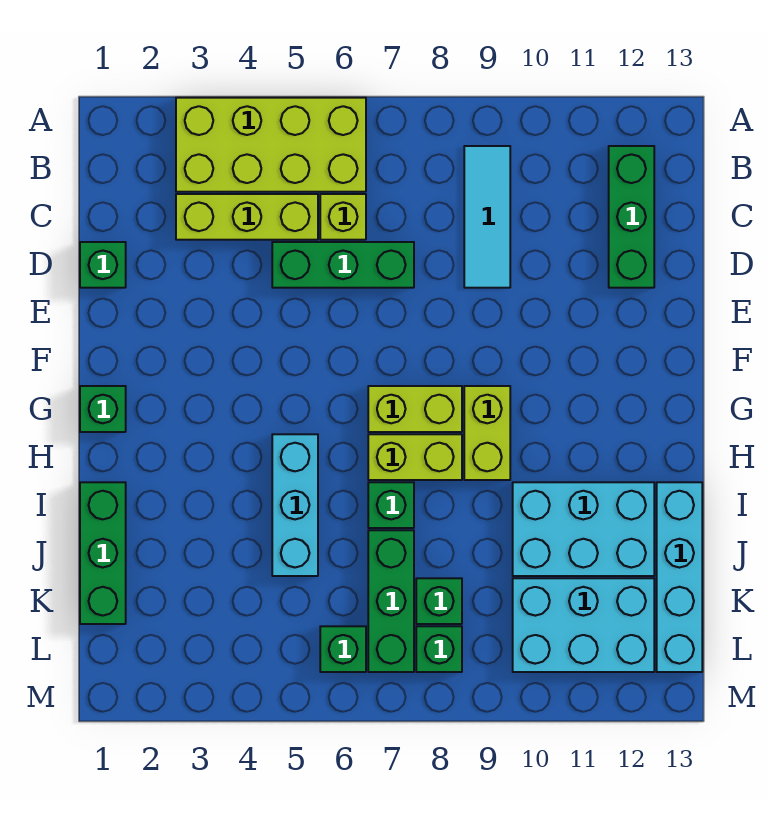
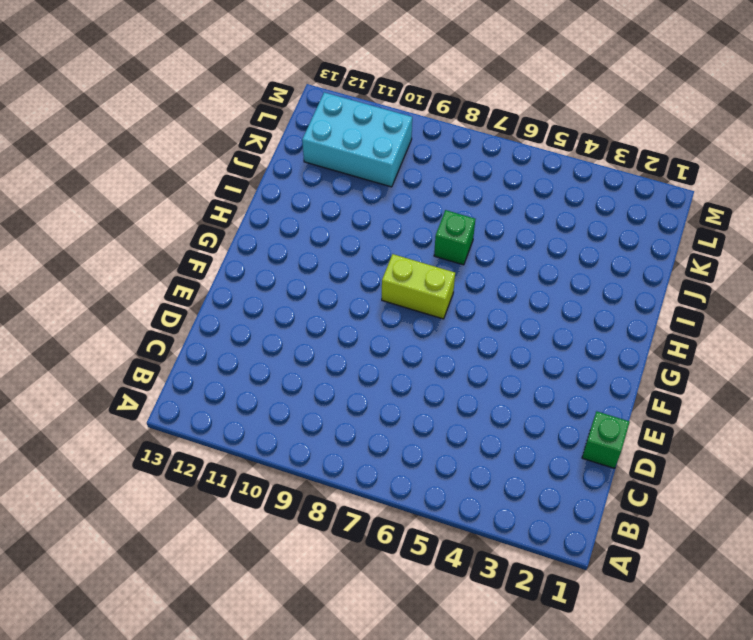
none -> lime brick A3:B6 level 1
none -> cyan tile B9:D9 level 1
none -> green brick B12:D12 level 1

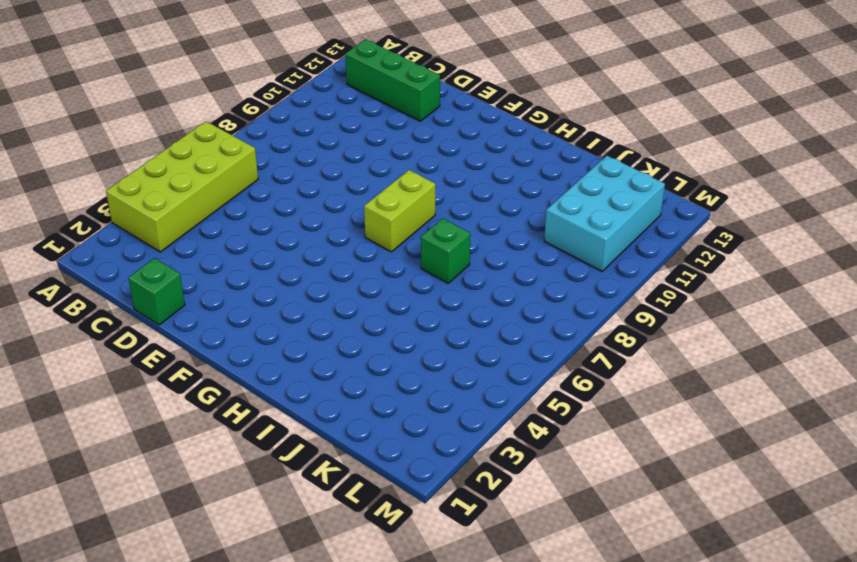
none -> cyan tile B9:D9 level 1
none -> lime brick C3:C5 level 1
none -> lime brick C6 level 1

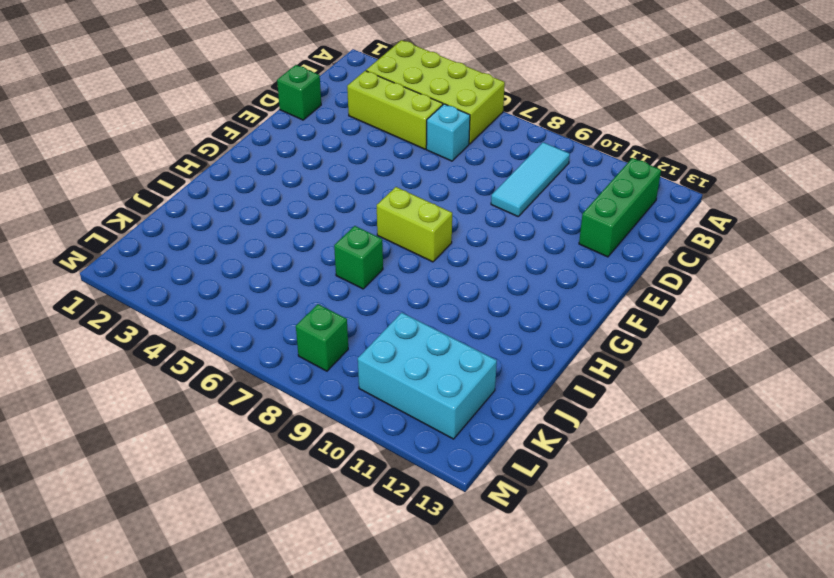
cyan brick C6 level 1 -> lime brick C6 level 1
none -> green brick D5:D7 level 1
none -> green brick G1 level 1
none -> lime brick G9:H9 level 1

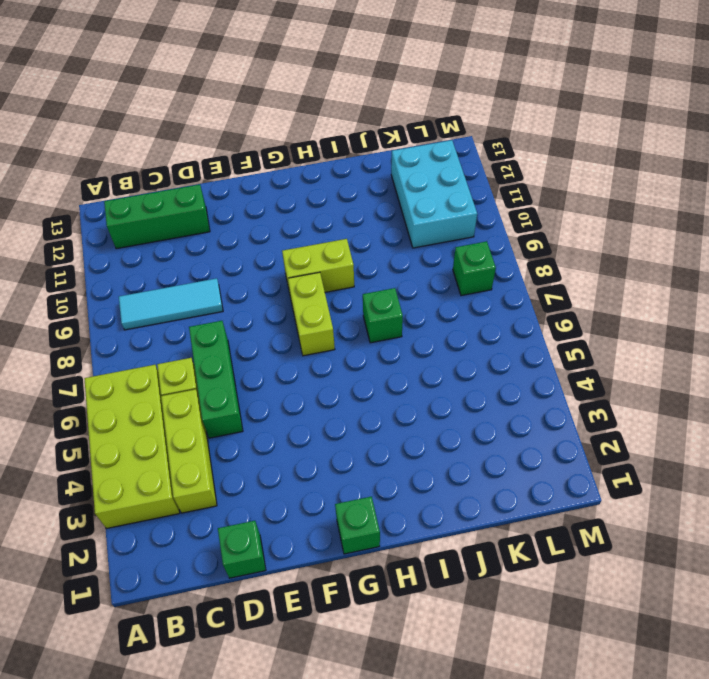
none -> cyan brick H5:J5 level 1
none -> lime brick H7:H8 level 1
none -> green brick I1:K1 level 1

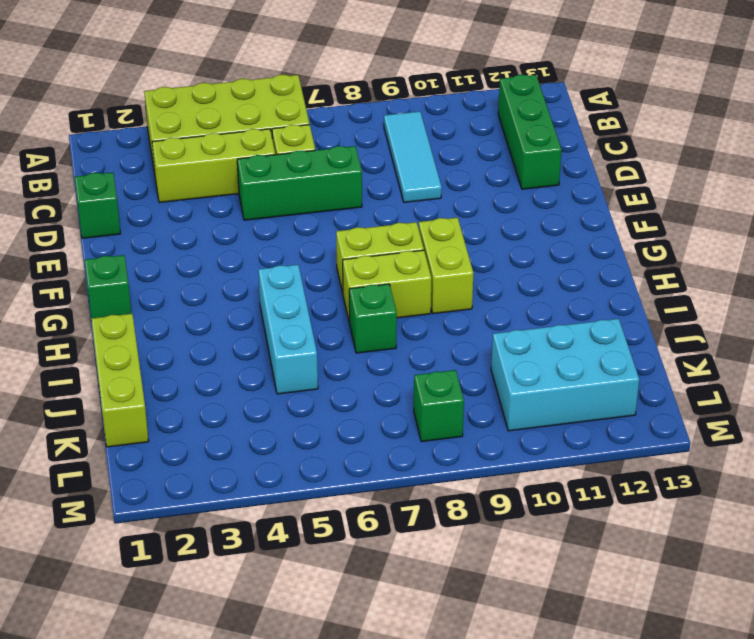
lime brick I1:K1 level 1 -> green brick I1:K1 level 1
none -> cyan brick I10:J12 level 1
none -> cyan brick I13:L13 level 1
none -> green brick J7:L7 level 1

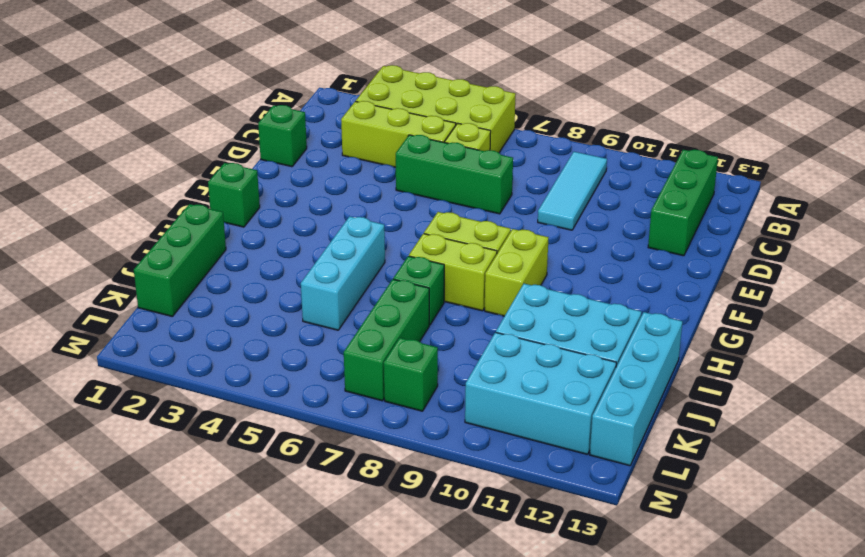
none -> green brick K8 level 1
none -> green brick L6 level 1

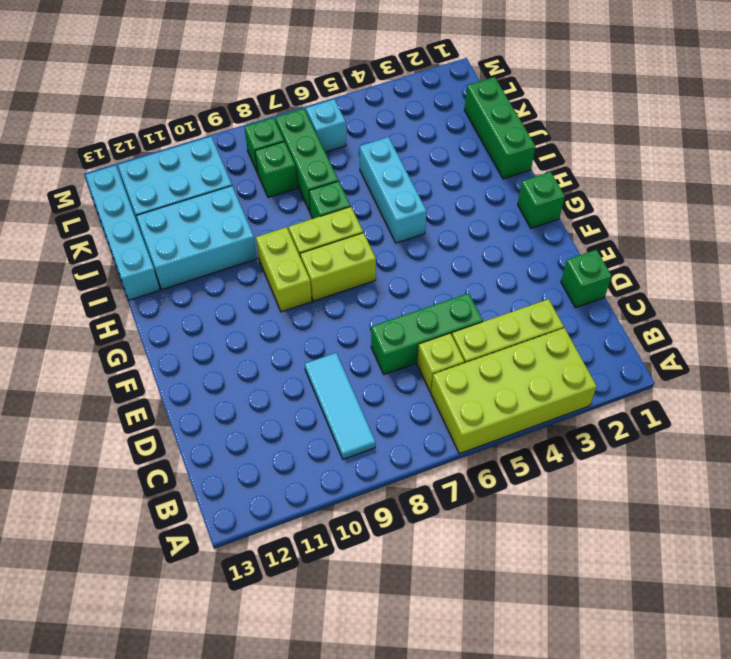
cyan brick L6 level 1 -> green brick L6 level 1
none -> green brick B12:D12 level 1

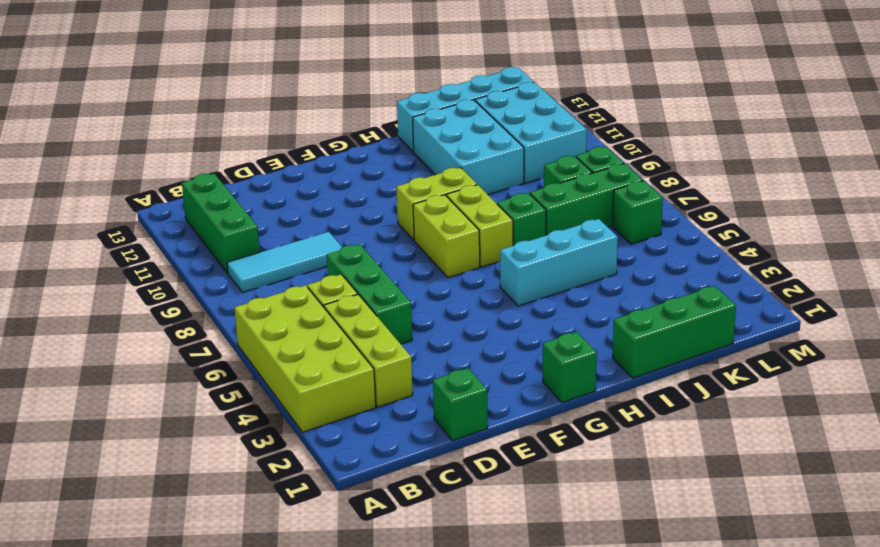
green brick B10:B12 level 1 -> green brick B12:D12 level 1

